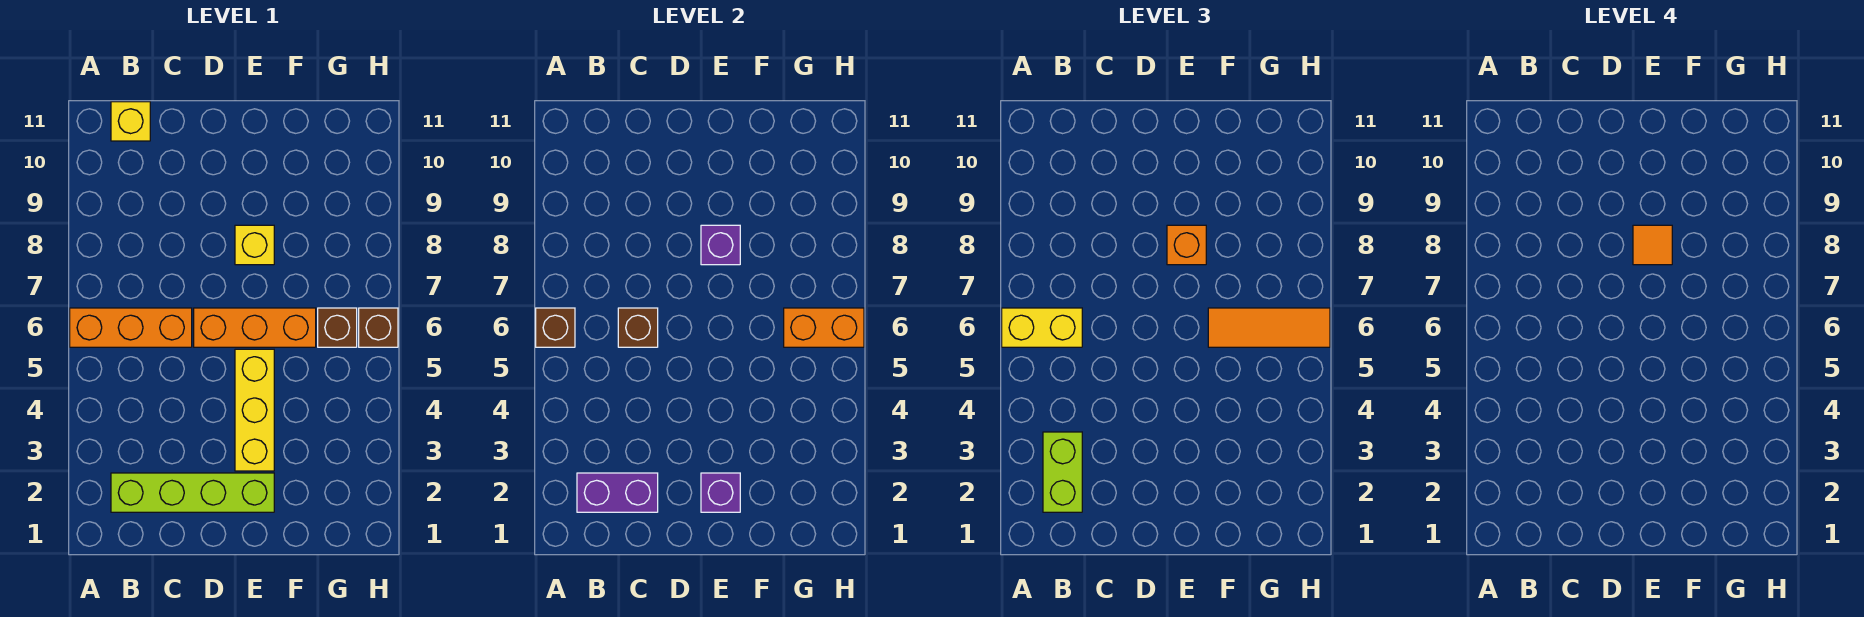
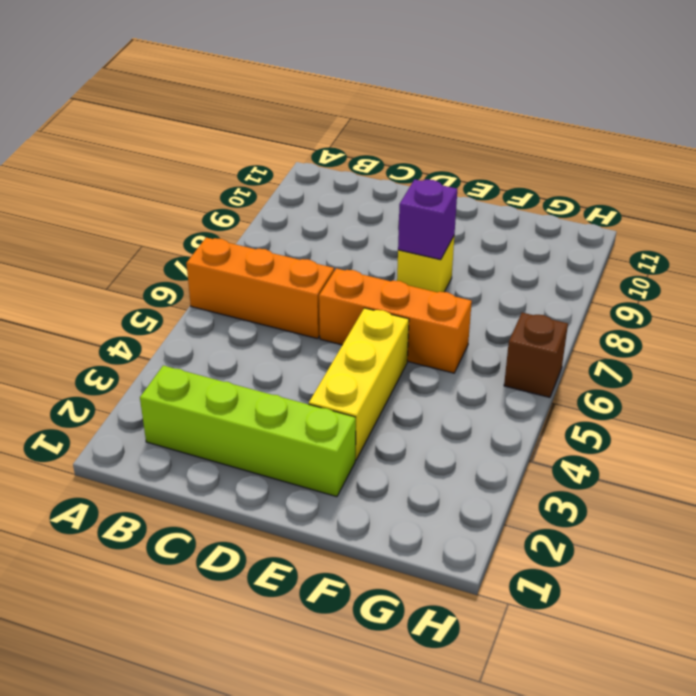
none -> yellow brick B11 level 1
none -> brown brick G6 level 1
none -> brown brick A6 level 2

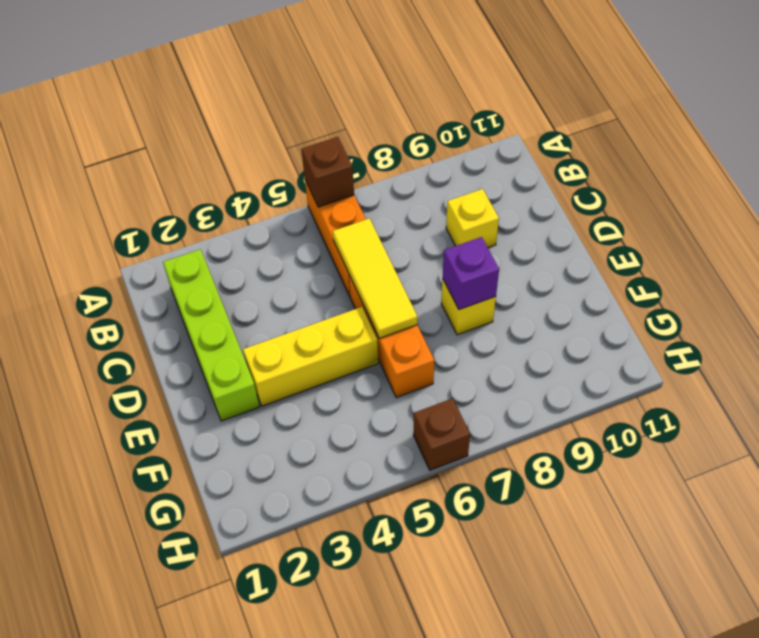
yellow tile C6:E6 level 2 -> brown brick C6 level 2
yellow brick C9 level 1 -> yellow brick B11 level 1
none -> brown brick G6 level 1
none -> purple brick B2:C2 level 2
none -> purple brick E2 level 2

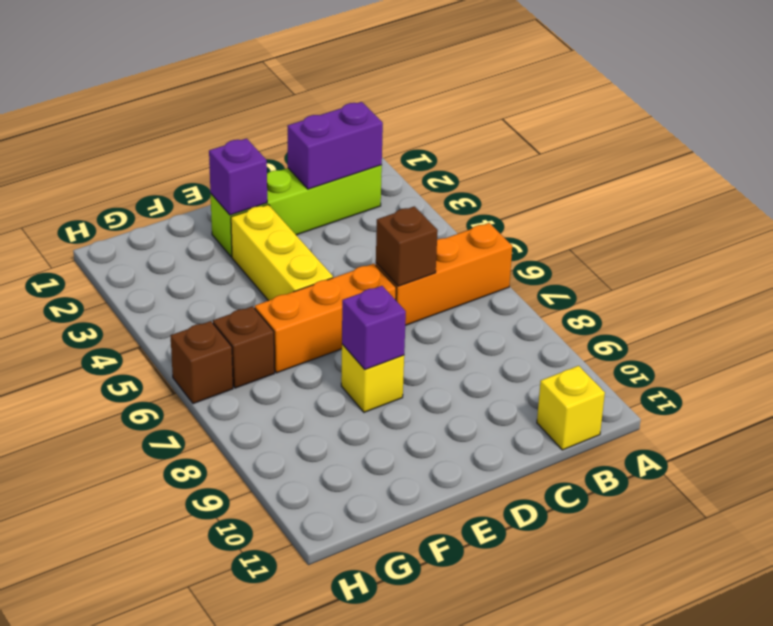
none -> brown brick A6 level 2
none -> orange brick G6:H6 level 2
none -> yellow brick A6:B6 level 3

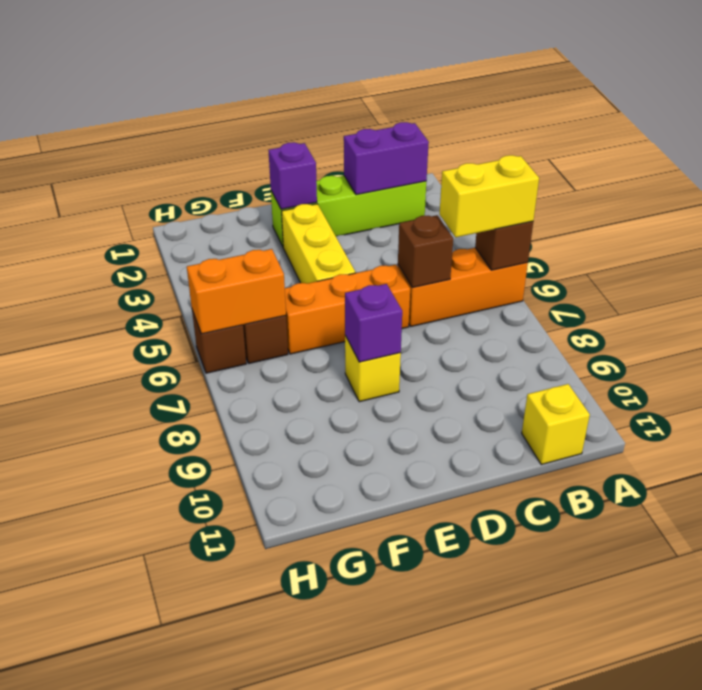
none -> lime brick B2:B3 level 3
none -> orange brick E8 level 3
none -> orange tile F6:H6 level 3

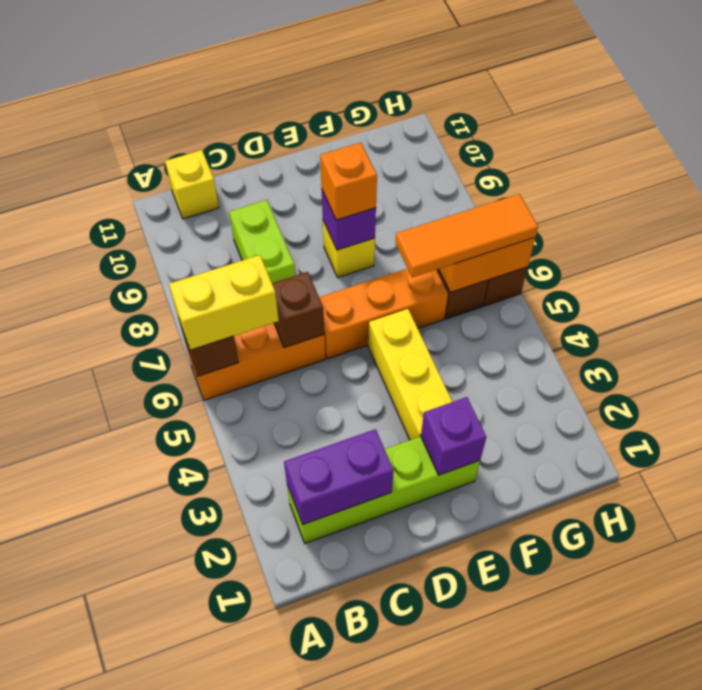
lime brick C8:C9 level 1 -> lime brick B2:B3 level 3
none -> orange tile E8 level 4

